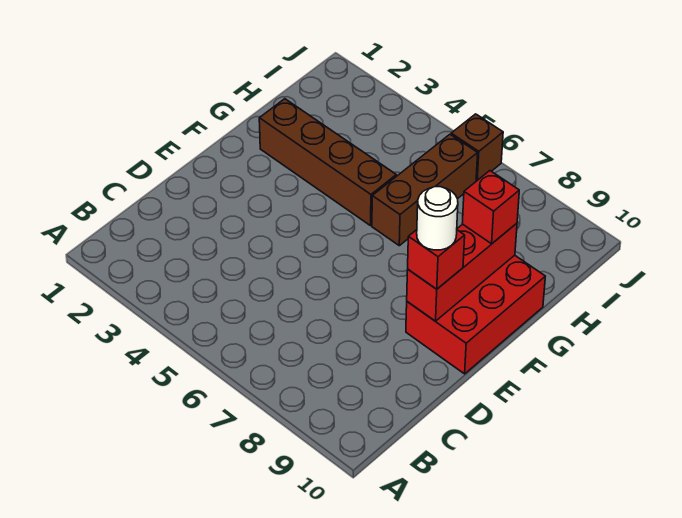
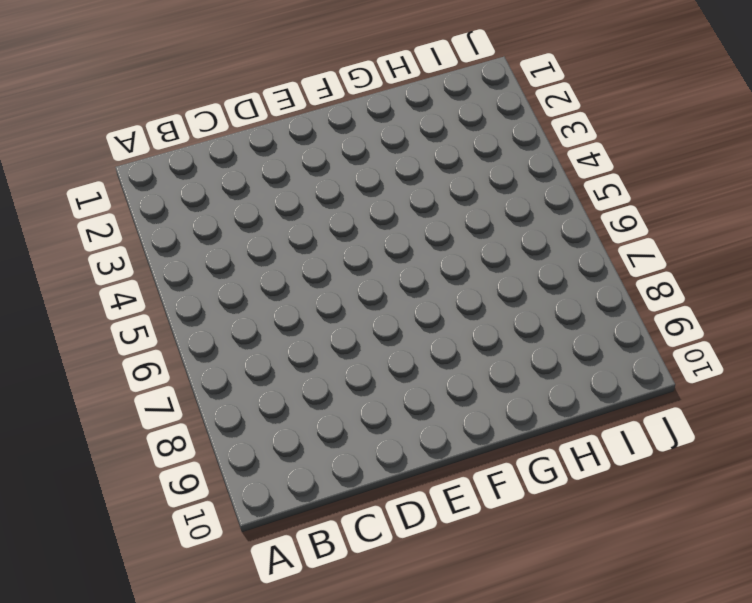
none -> red brick E9:G10 level 1
none -> brown brick G2:G5 level 1

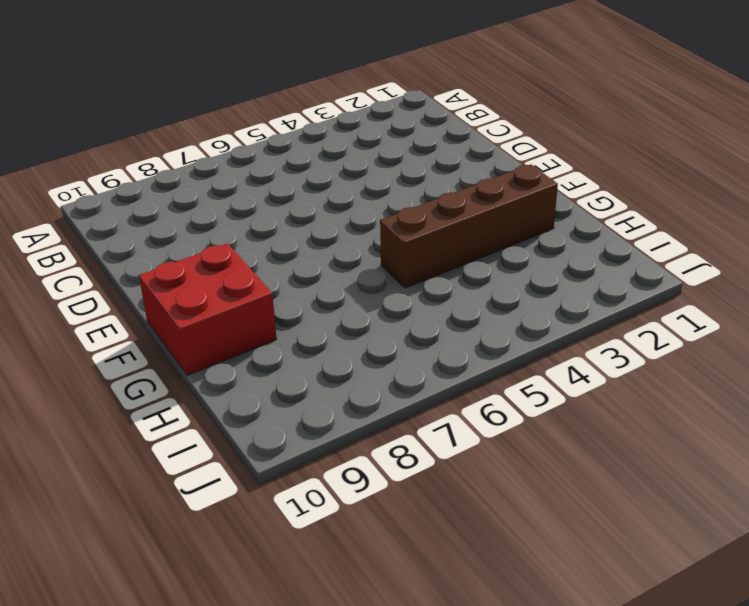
red brick F9:G10 level 1 -> red brick E9:G10 level 1
none -> brown brick G6:I6 level 1
none -> brown brick J6 level 1

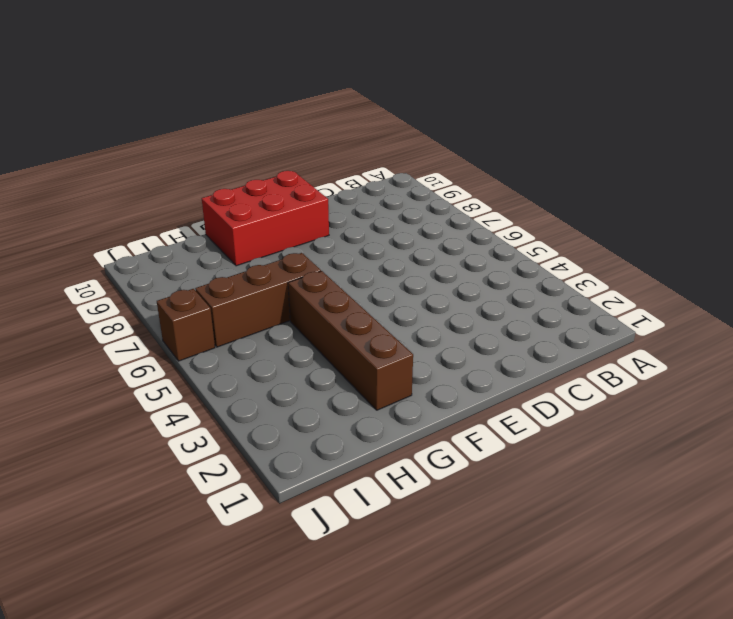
none -> red brick E9:G9 level 2
none -> red brick E9 level 3

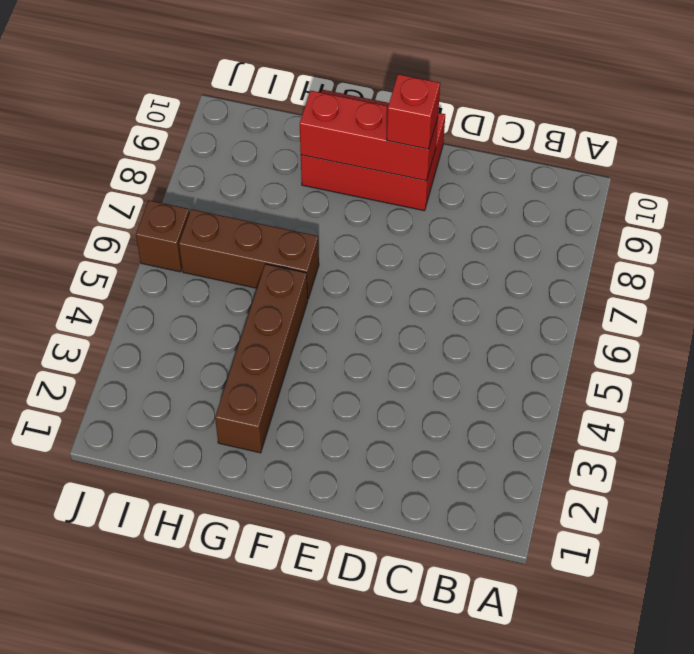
none -> red brick G9 level 3
none -> white round brick E9 level 4

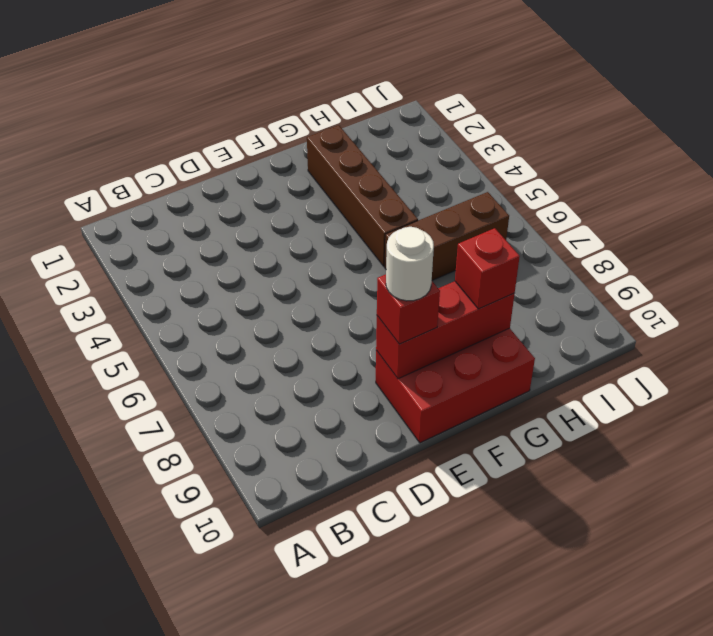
none -> brown brick J6 level 1

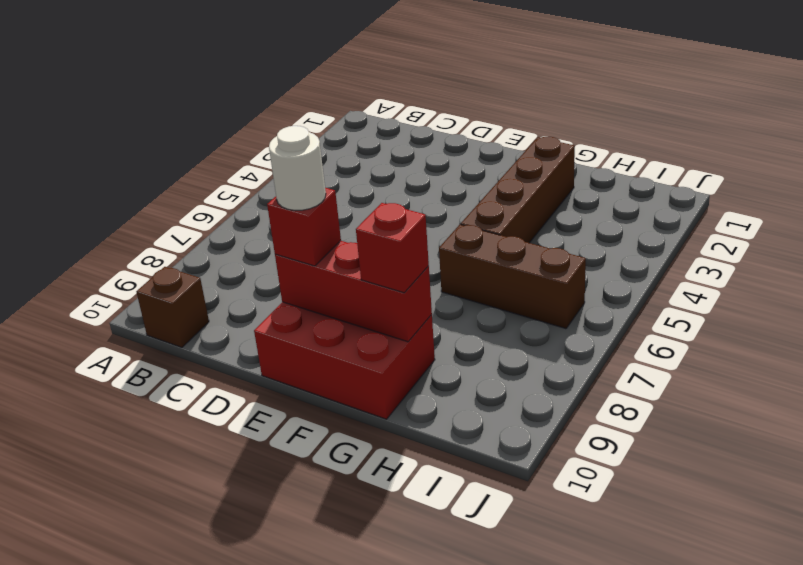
brown brick B10 level 1 -> brown brick J6 level 1

